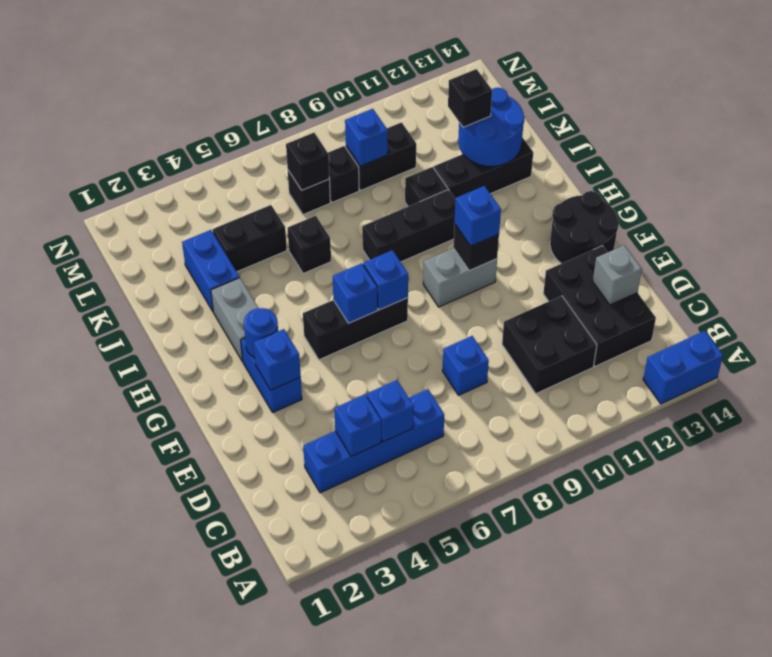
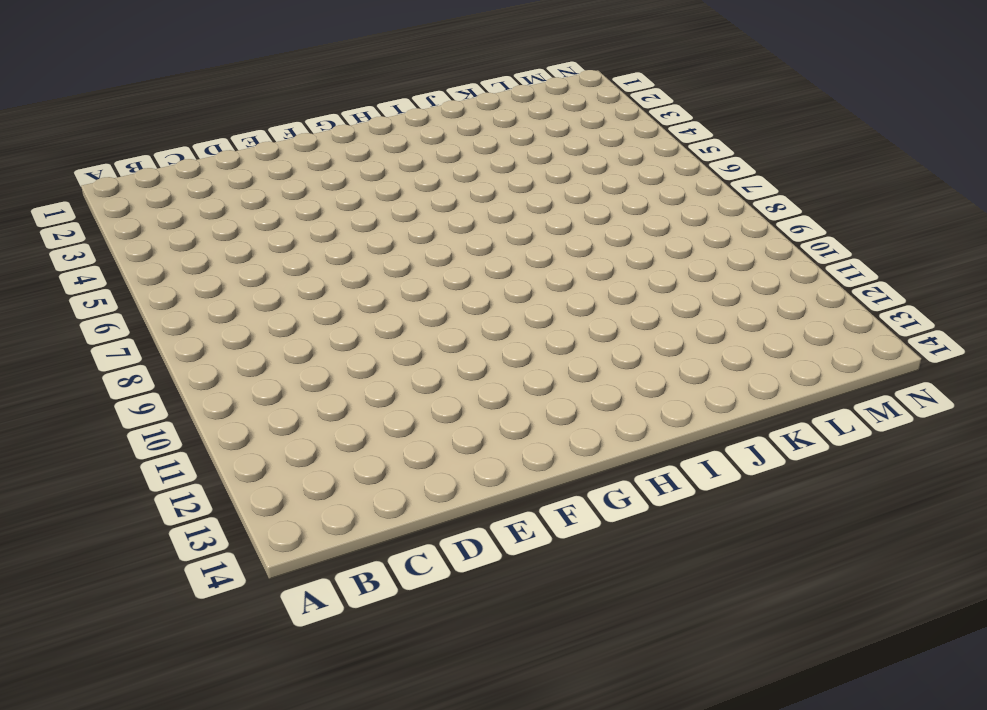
none -> blue brick A13:A14 level 1
none -> blue brick C3:C6 level 1
none -> black brick C10:D11 level 1
none -> black brick C12:E13 level 1

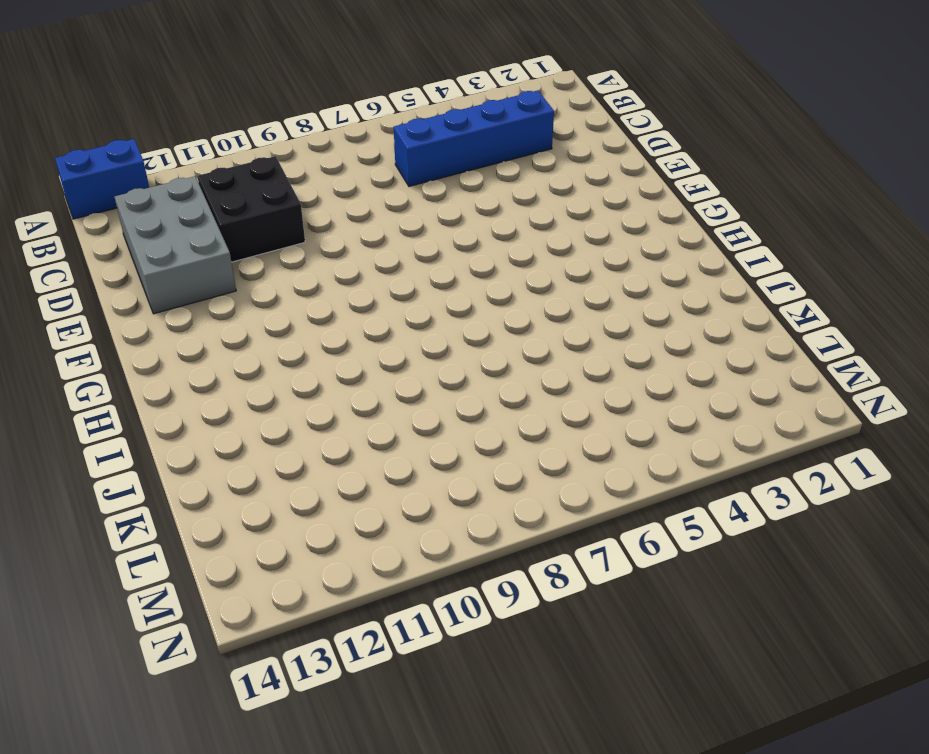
grey brick C12:E13 level 1 -> black brick C12:E13 level 1
none -> blue brick D8 level 1
none -> blue brick F3:G3 level 1
none -> black round brick F13:G14 level 1
none -> black brick G5:G7 level 1

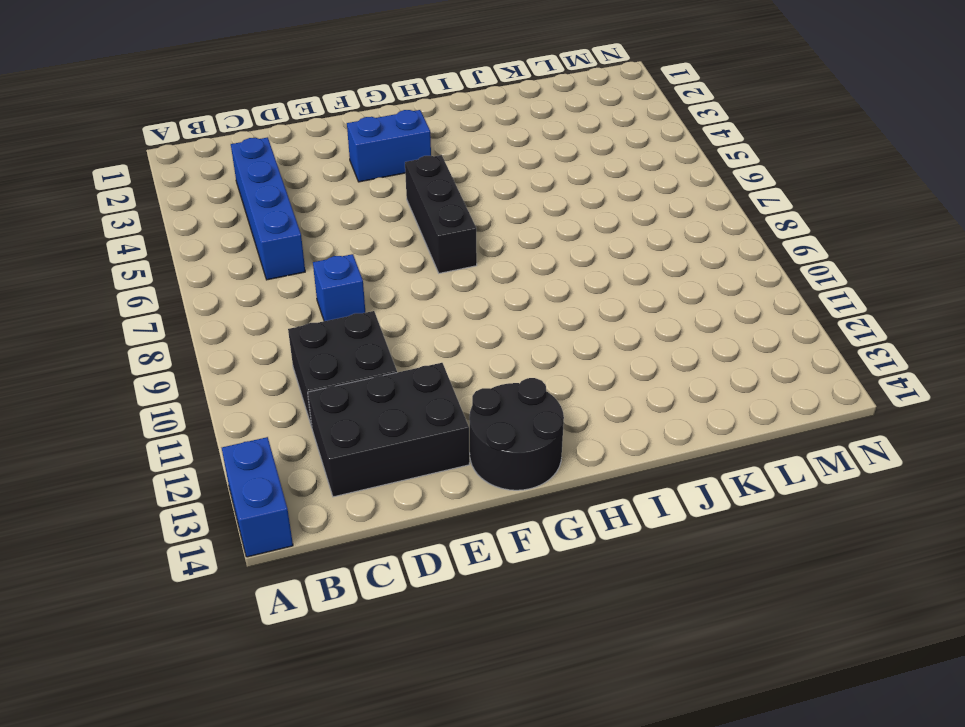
none -> grey brick G9:G10 level 1
none -> grey brick H3:I3 level 1
none -> black brick I8:I10 level 1
none -> blue brick J3:K3 level 1

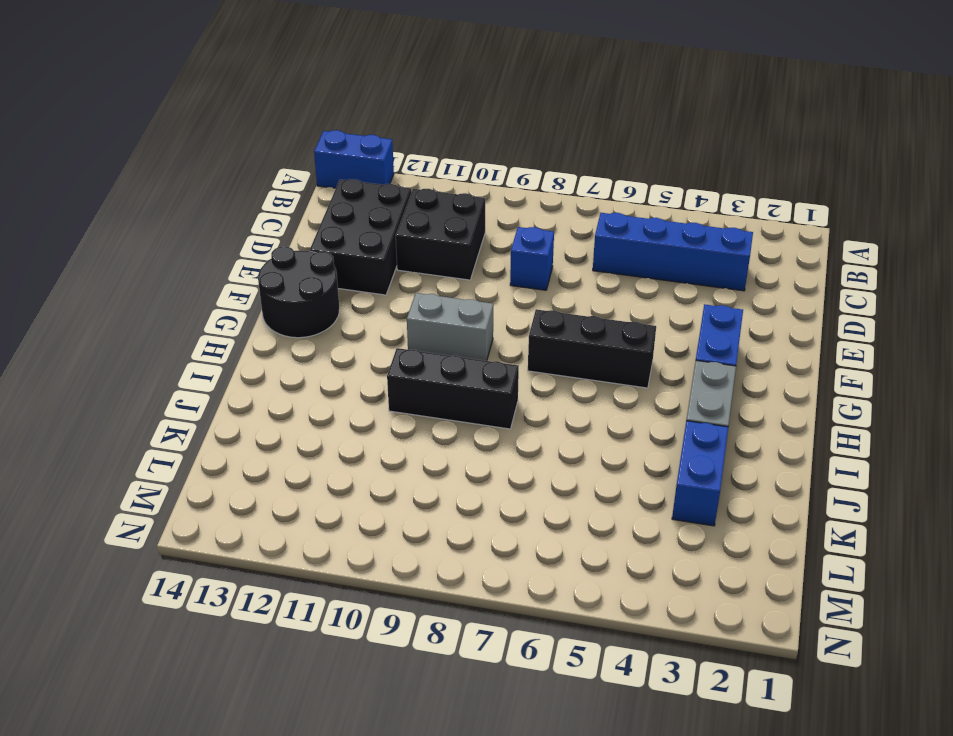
none -> black brick J6 level 1
none -> black brick J10 level 1
none -> black brick J11:J13 level 1
none -> black brick K4:K5 level 1

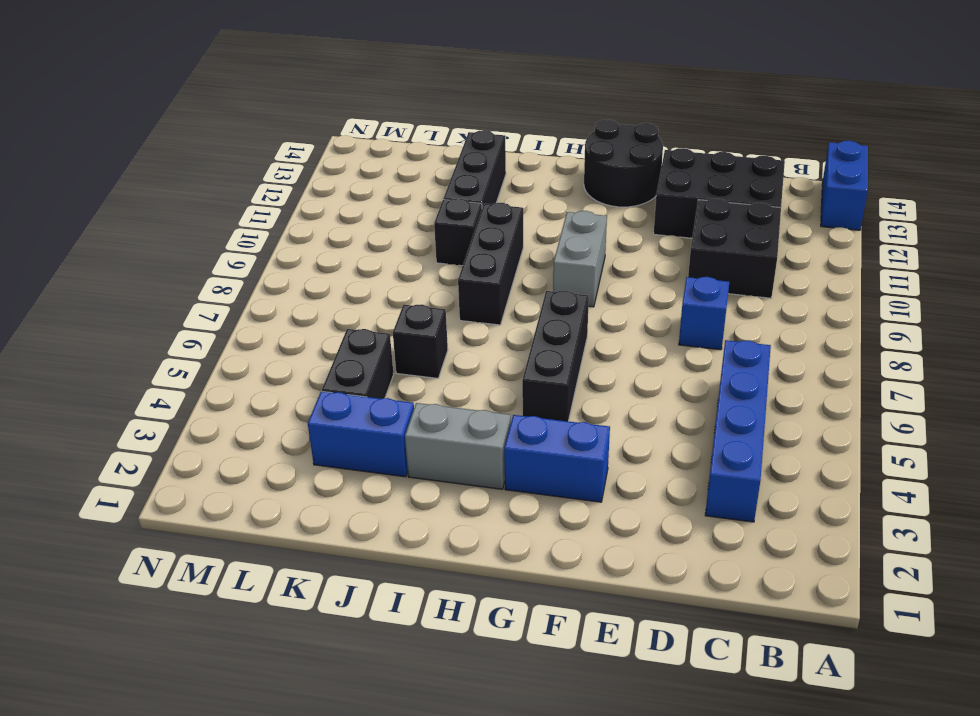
none -> black brick L7 level 1
none -> black brick L8 level 1
none -> black brick L9:L10 level 1
none -> blue brick C4 level 2

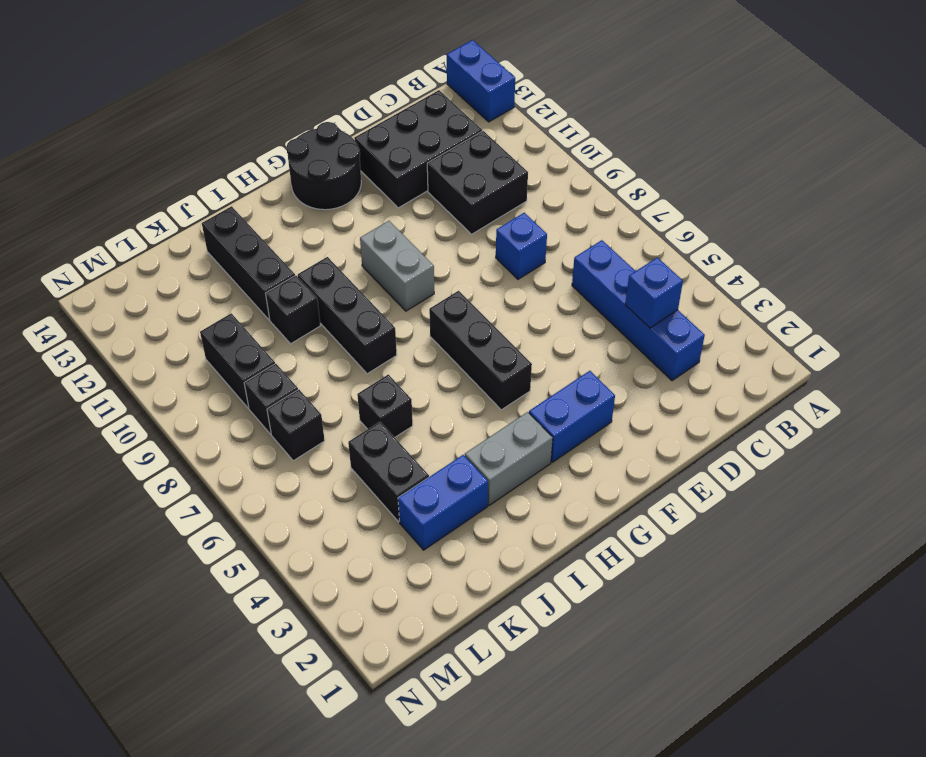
none -> blue brick C5 level 2
none -> grey brick D13 level 2
none -> blue brick F3 level 2
none -> blue round brick G3 level 2

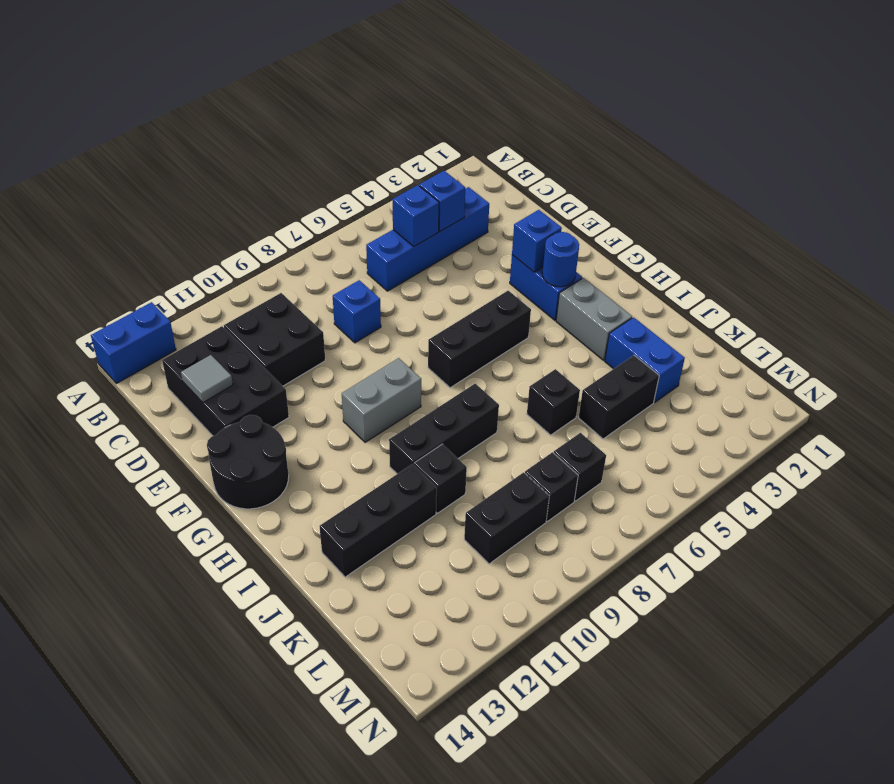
grey tile D13 level 2 -> grey brick D13 level 2
none -> blue brick G6 level 2
none -> blue brick G7 level 2
none -> black brick G10 level 2
none -> blue round brick J12:K13 level 2

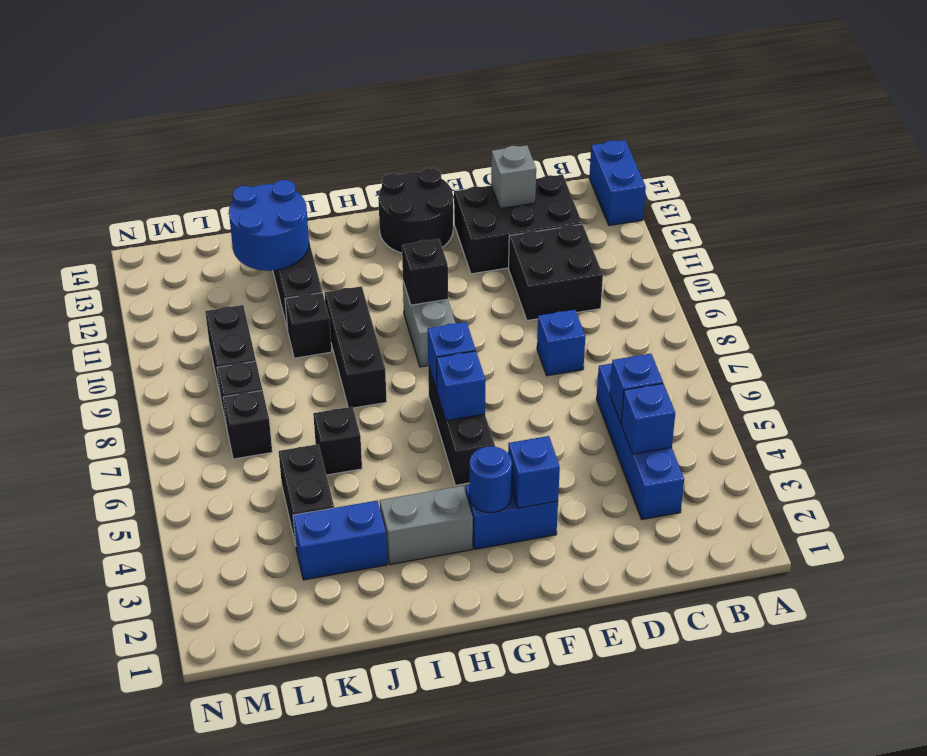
none -> black brick L7 level 2
none -> blue brick L9 level 2
none -> blue brick G10 level 3
none -> black brick K12 level 3

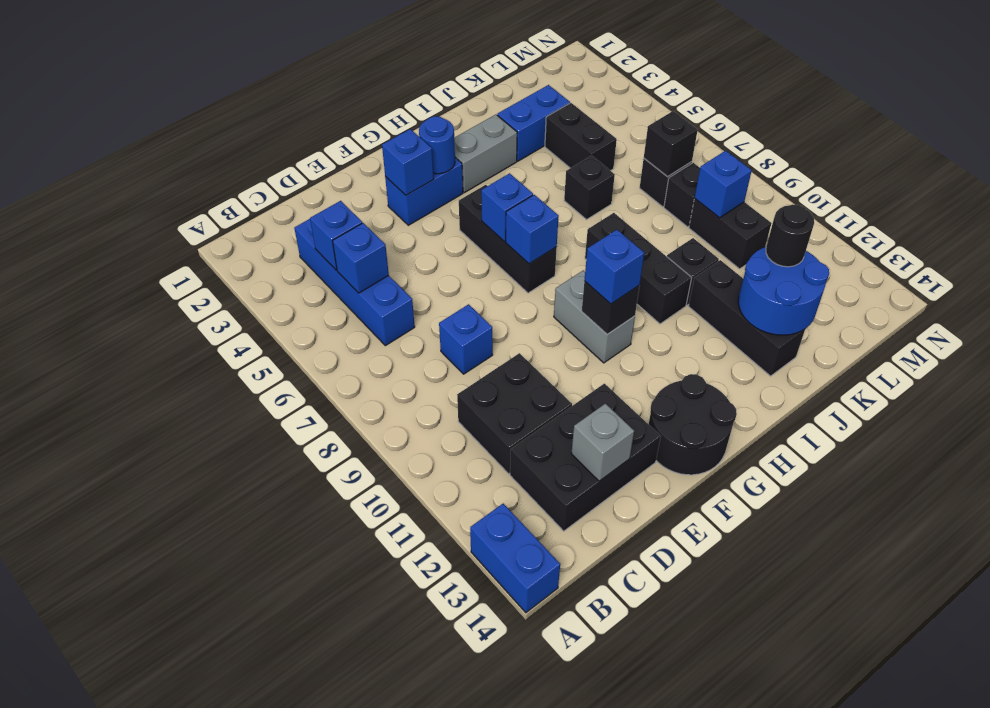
black round brick K12 level 3 -> black brick K12 level 3

